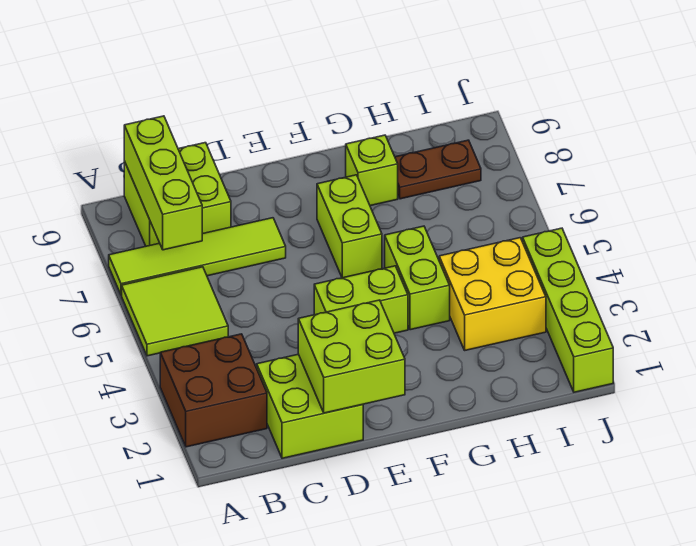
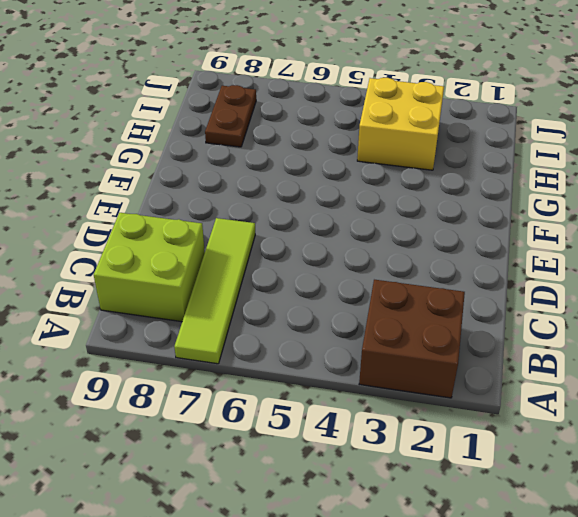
none -> lime tile A5:B6 level 1
none -> lime brick C1:D2 level 1
none -> lime brick E4:F4 level 1

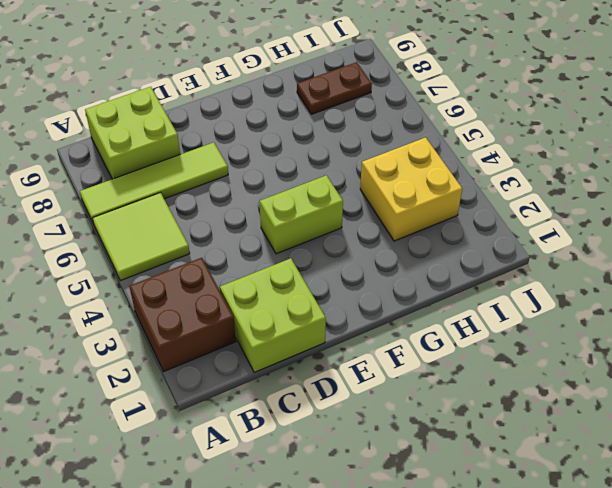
none -> lime brick F6:F7 level 1
none -> lime brick G4:G5 level 1
none -> lime brick G8 level 1

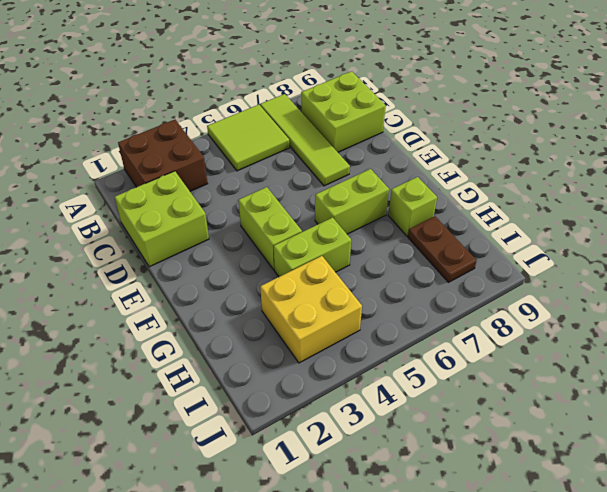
none -> lime brick J1:J4 level 1
none -> lime brick B7:B9 level 2
none -> lime brick D1:E2 level 2

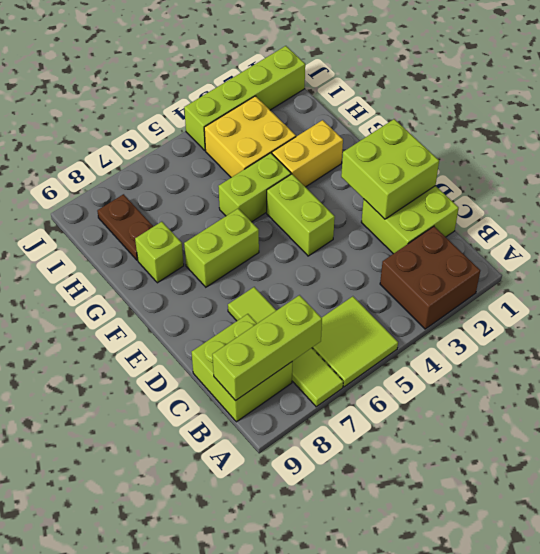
yellow brick G2:G3 level 1 -> none

